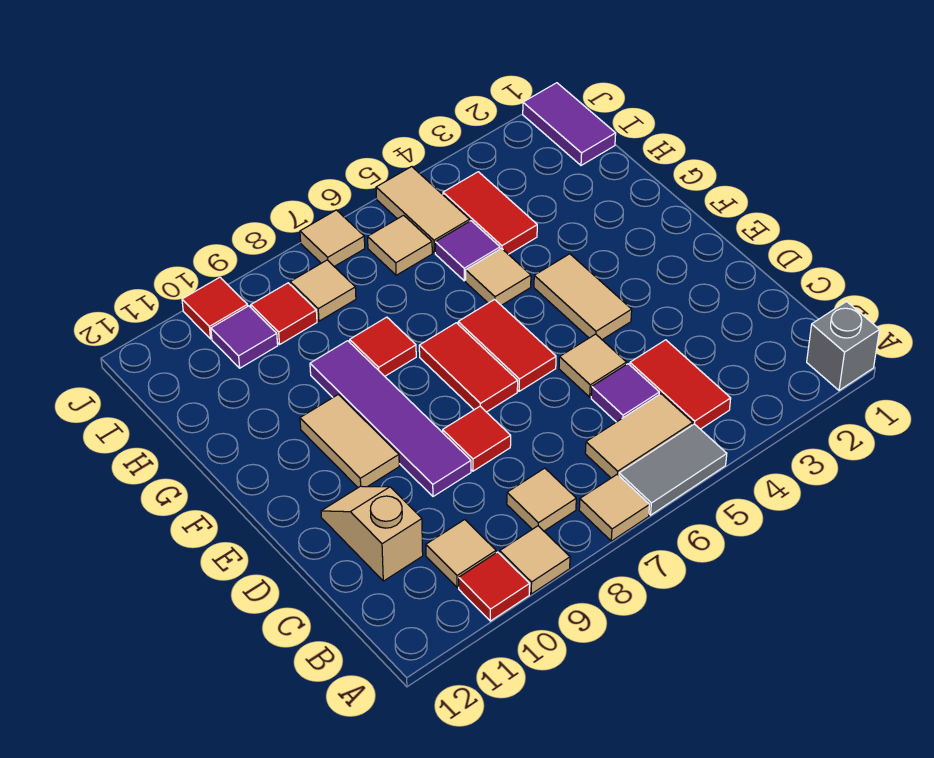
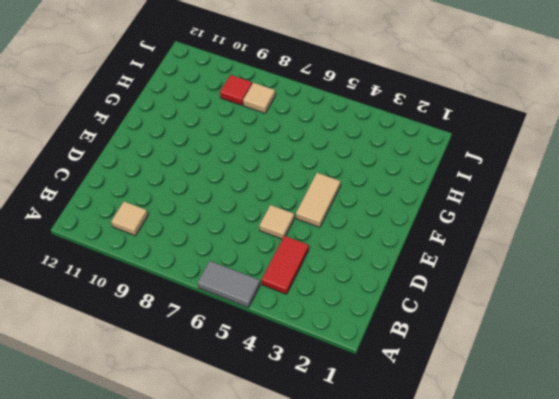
none -> grey brick A1 level 1
none -> tan tile A7 level 1
none -> tan tile A9 level 1
none -> red tile A10 level 1

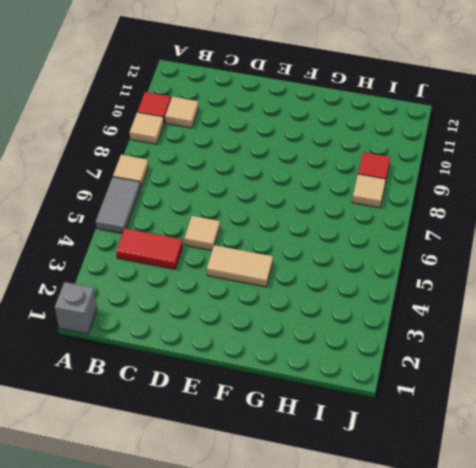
none -> tan tile B5:B6 level 1
none -> tan tile B8 level 1
none -> purple tile C5 level 1
none -> tan slope C11:D11 level 1 top C

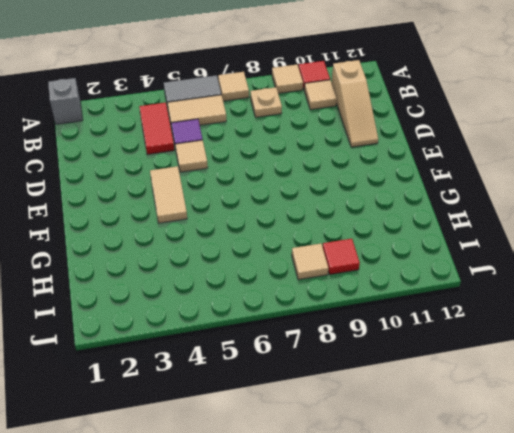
tan plate B8 level 1 -> tan tile B8 level 1
tan slope B11:D11 level 1 top B -> tan slope C11:D11 level 1 top C
none -> red tile D8 level 1
none -> purple tile D9:G9 level 1
none -> red tile E6:F6 level 1
none -> red tile E7:F7 level 1

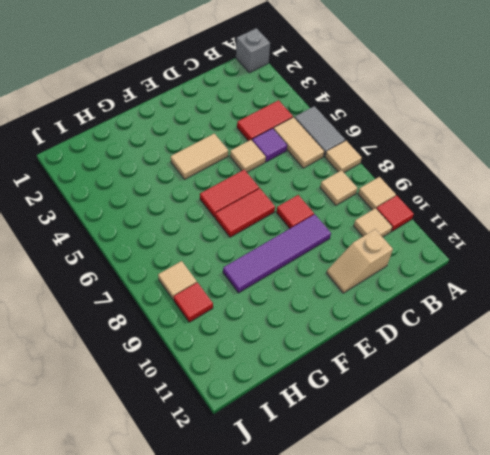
none -> tan tile E10:F10 level 1
none -> tan tile G5 level 1
none -> red tile G8 level 1
none -> red tile H4:I4 level 1

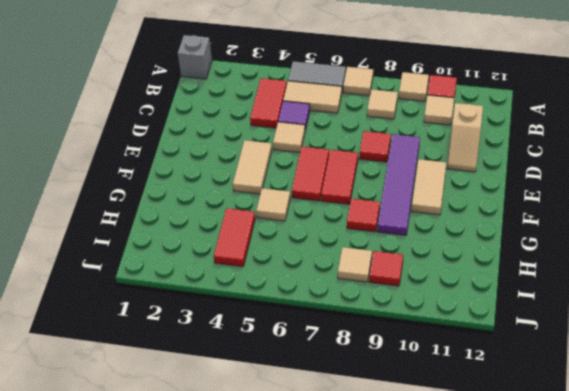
none -> purple tile H5 level 1
none -> purple tile I1:J1 level 1
none -> tan tile I5:J5 level 1
none -> tan tile I6 level 1

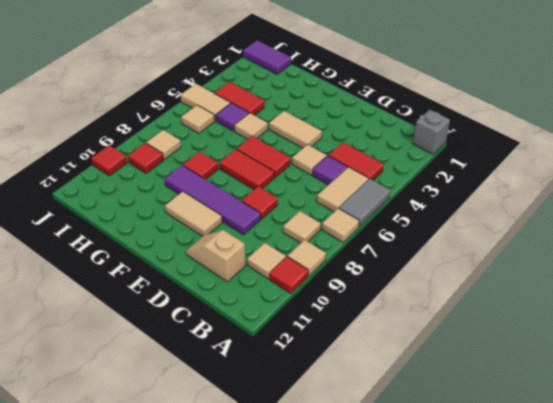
none -> purple tile I10 level 1
none -> tan tile J7 level 1

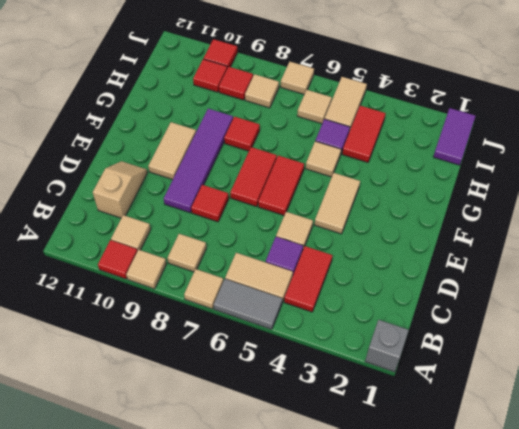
red tile I10 level 1 -> purple tile I10 level 1

